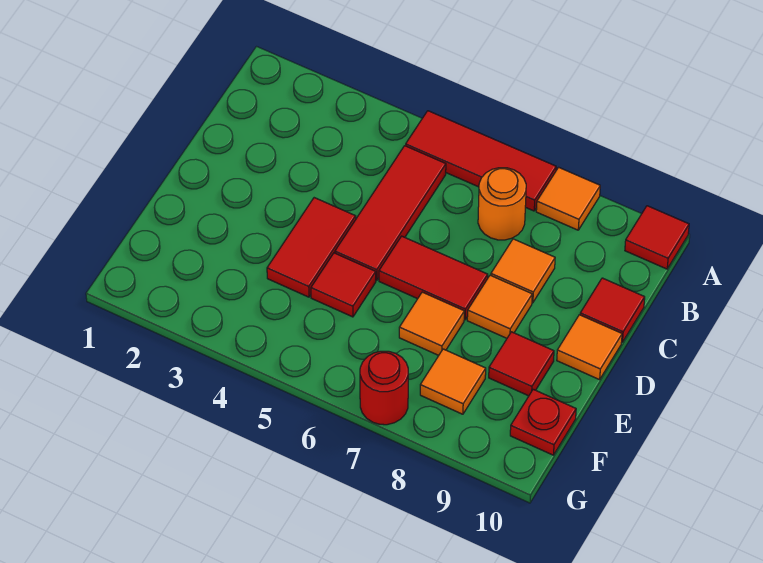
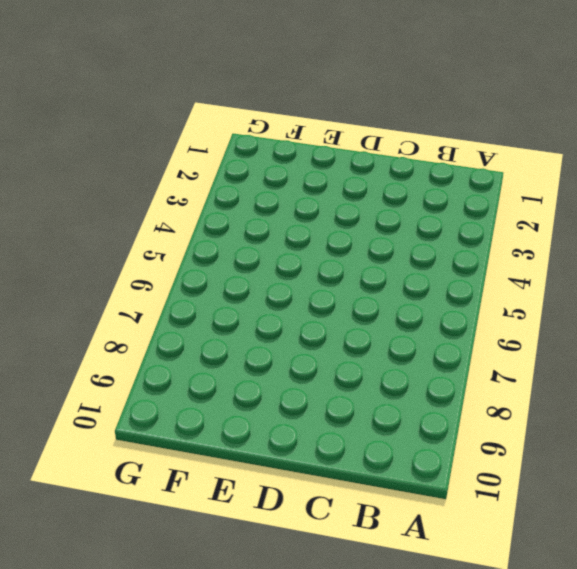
none -> red tile A5:A7 level 1
none -> orange tile A8 level 1
none -> red tile A10 level 1

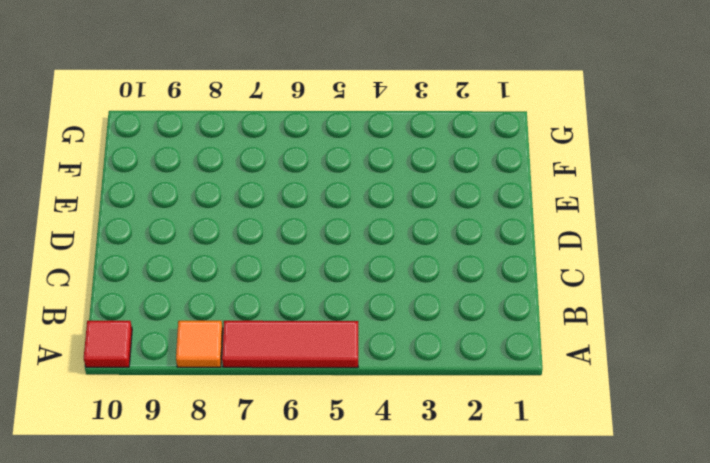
none -> red tile B5:D5 level 1
none -> orange round brick B7 level 1
none -> orange tile C8 level 1

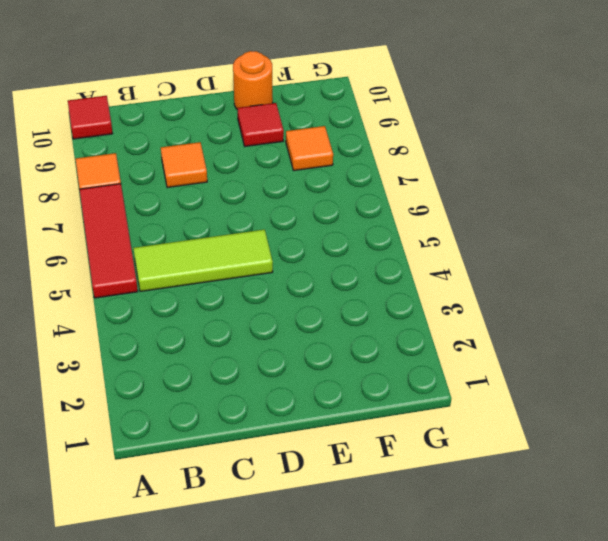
lime tile B5:D5 level 1 -> red tile B5:D5 level 1
orange round brick E10 level 1 -> orange round brick B7 level 1
none -> red tile C10 level 1
none -> red tile D4:E4 level 1
none -> red tile D6:D7 level 1

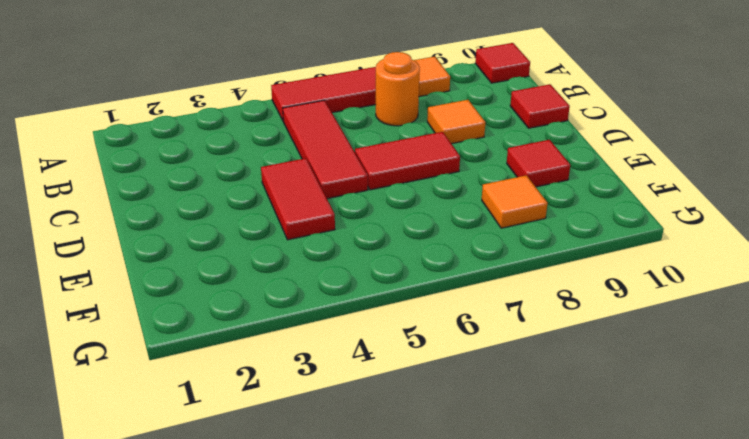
none -> orange tile D8 level 1
none -> orange tile D10 level 1
none -> red tile E5 level 1

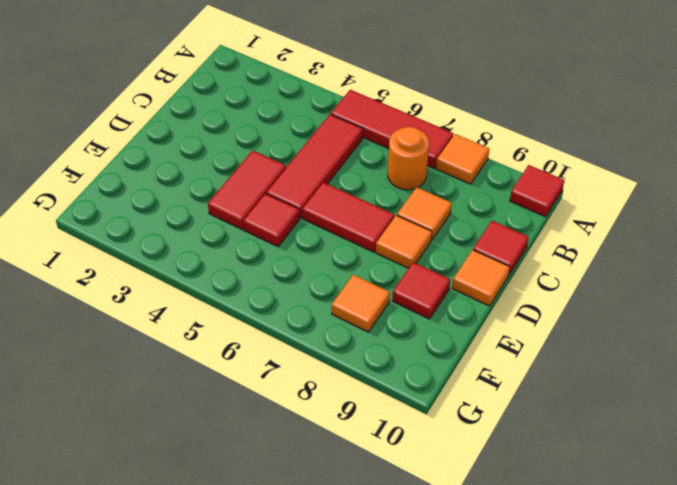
none -> orange tile E7 level 1
none -> red plate F10 level 1
none -> red round brick G7 level 1

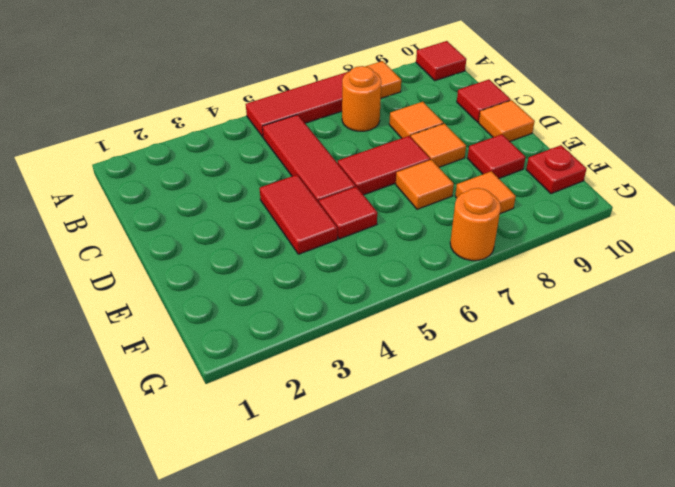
orange round brick G7 level 1 -> red round brick G7 level 1

